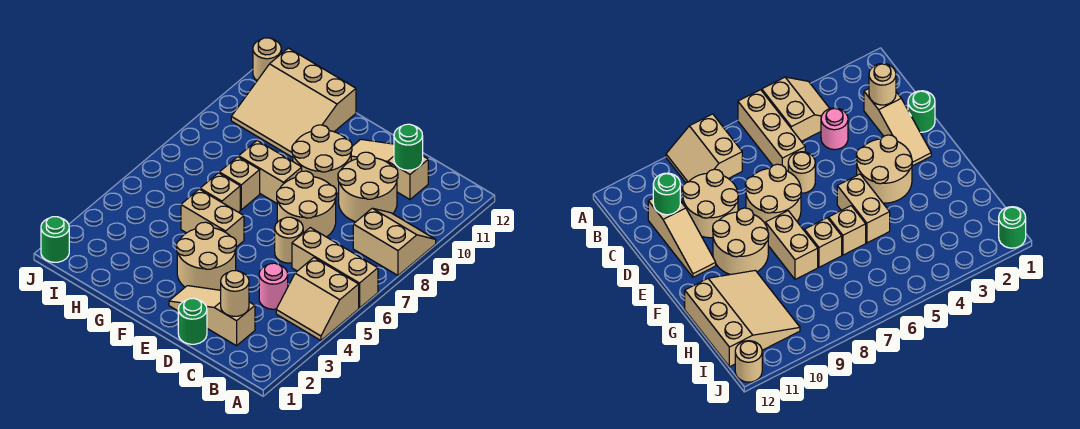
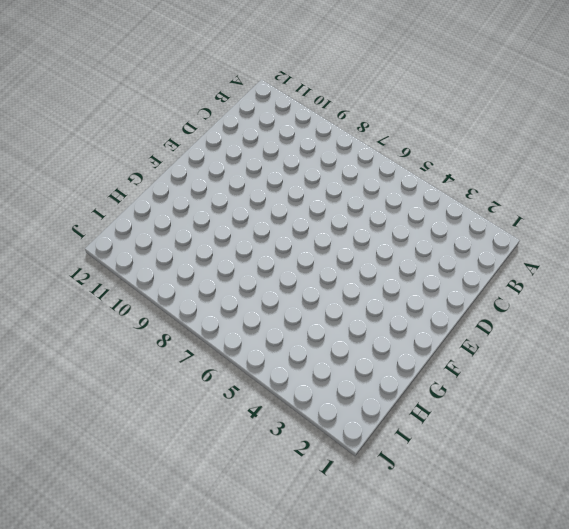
none -> tan slope A4:B5 level 1 top 5
none -> tan brick A6:C6 level 1
none -> tan slope A8:B9 level 1 top 8

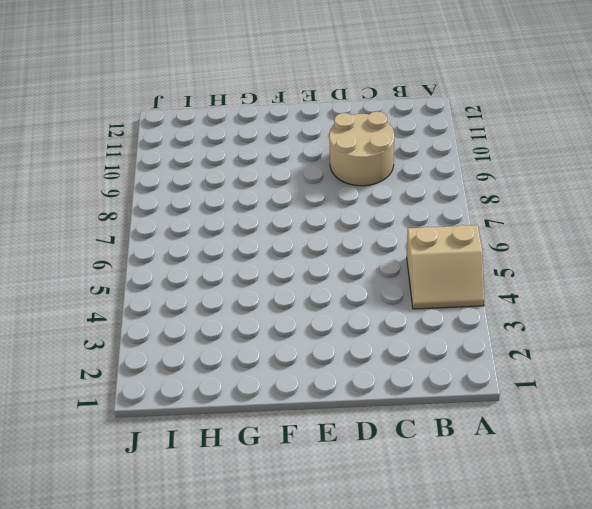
none -> tan brick A6:C6 level 1
none -> tan slope A8:B9 level 1 top 8
none -> tan slope C2:E2 level 1 top C

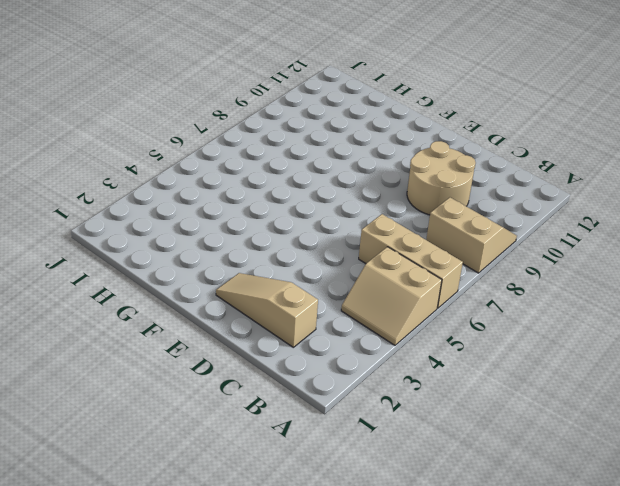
none -> pink round brick C4 level 1
none -> tan slope C11:E11 level 1 top C
none -> green round brick D1 level 1

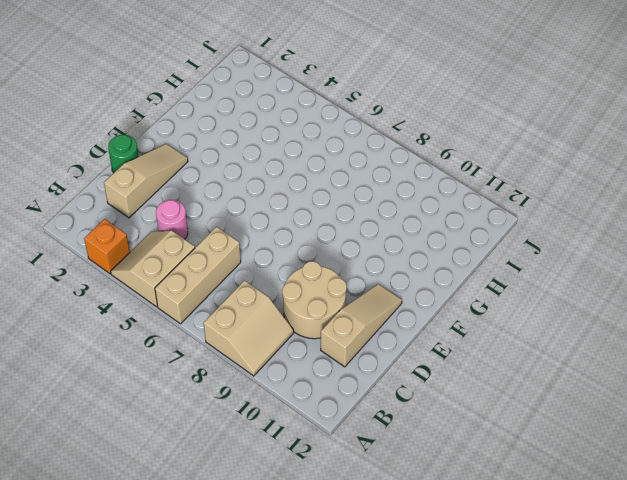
orange brick A3 level 1 -> none
none -> tan round brick D6 level 1
none -> tan round brick D7:E8 level 1
none -> tan round brick E3:F4 level 1

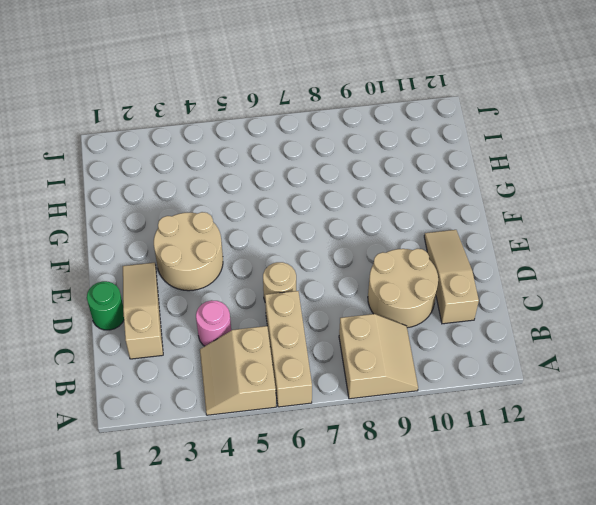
none -> tan round brick D7:E8 level 1
none -> tan round brick E9:F10 level 1
none -> tan brick F5:G5 level 1

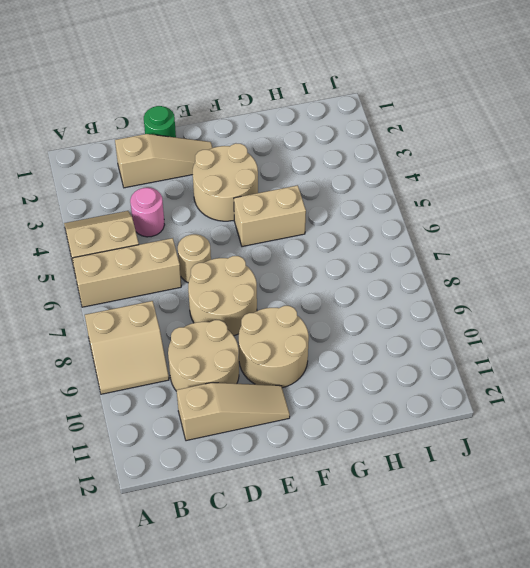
none -> tan brick F8:G8 level 1
none -> tan brick G6 level 1
none -> tan brick G7 level 1

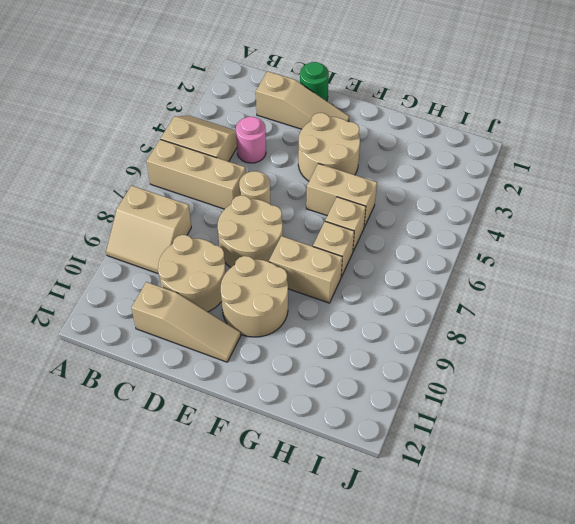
none -> tan slope G10:I12 level 1 top 12
none -> green round brick J1 level 1
none -> tan round brick J12 level 1

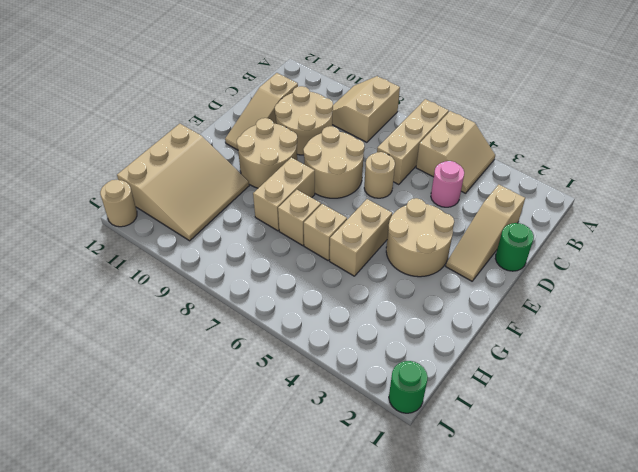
none -> tan round brick C2 level 2
none -> green round brick C11 level 2

